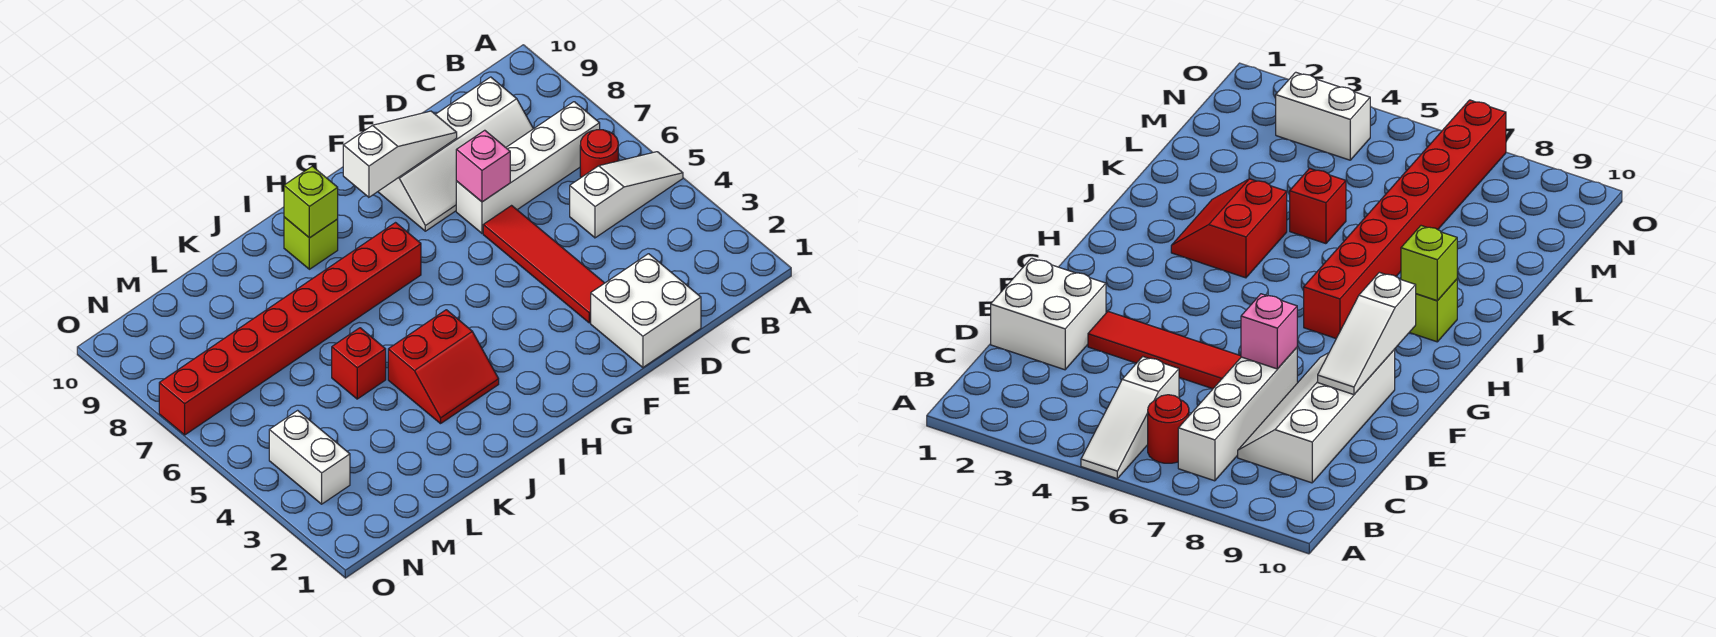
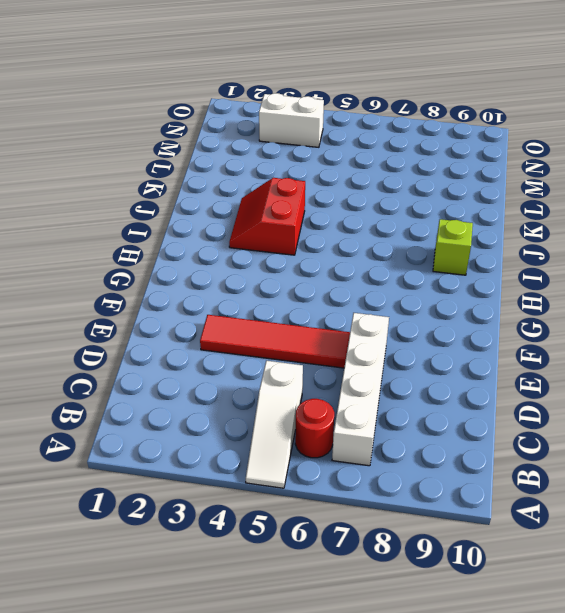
none -> white slope C8:F9 level 1 top 9
none -> white brick D1:E2 level 1
none -> red brick H7:O7 level 1

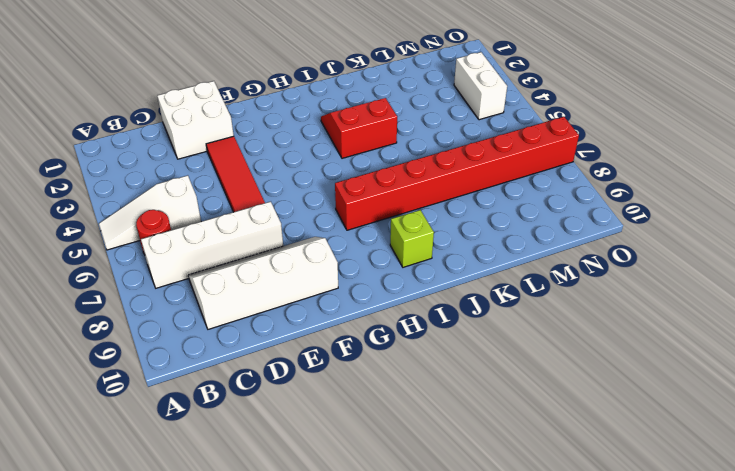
none -> red brick K5 level 1
none -> pink brick E7 level 2
none -> white slope E9:G9 level 2 top G

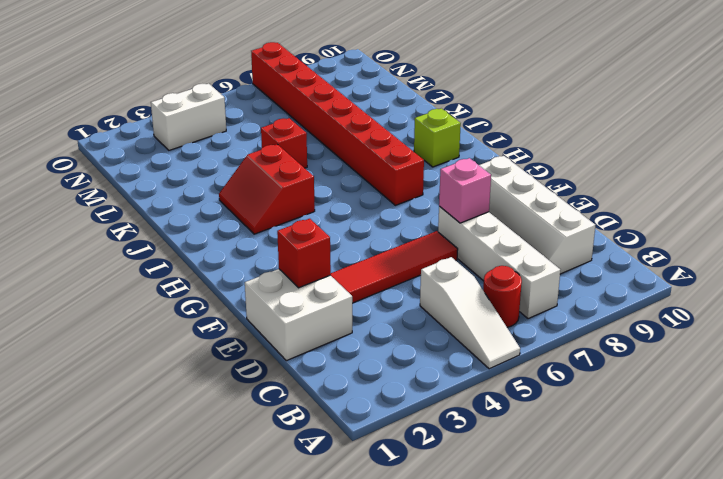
red brick E2 level 2 -> none
none -> white slope E9:G9 level 2 top G
none -> lime brick I9 level 2

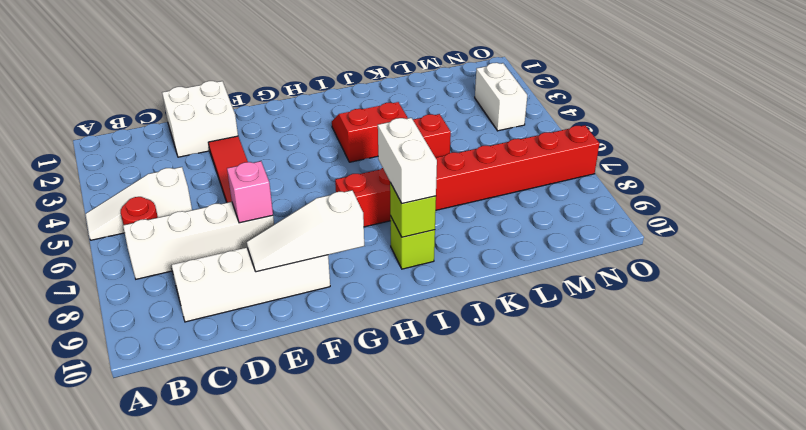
white brick I8:I9 level 3 -> none

